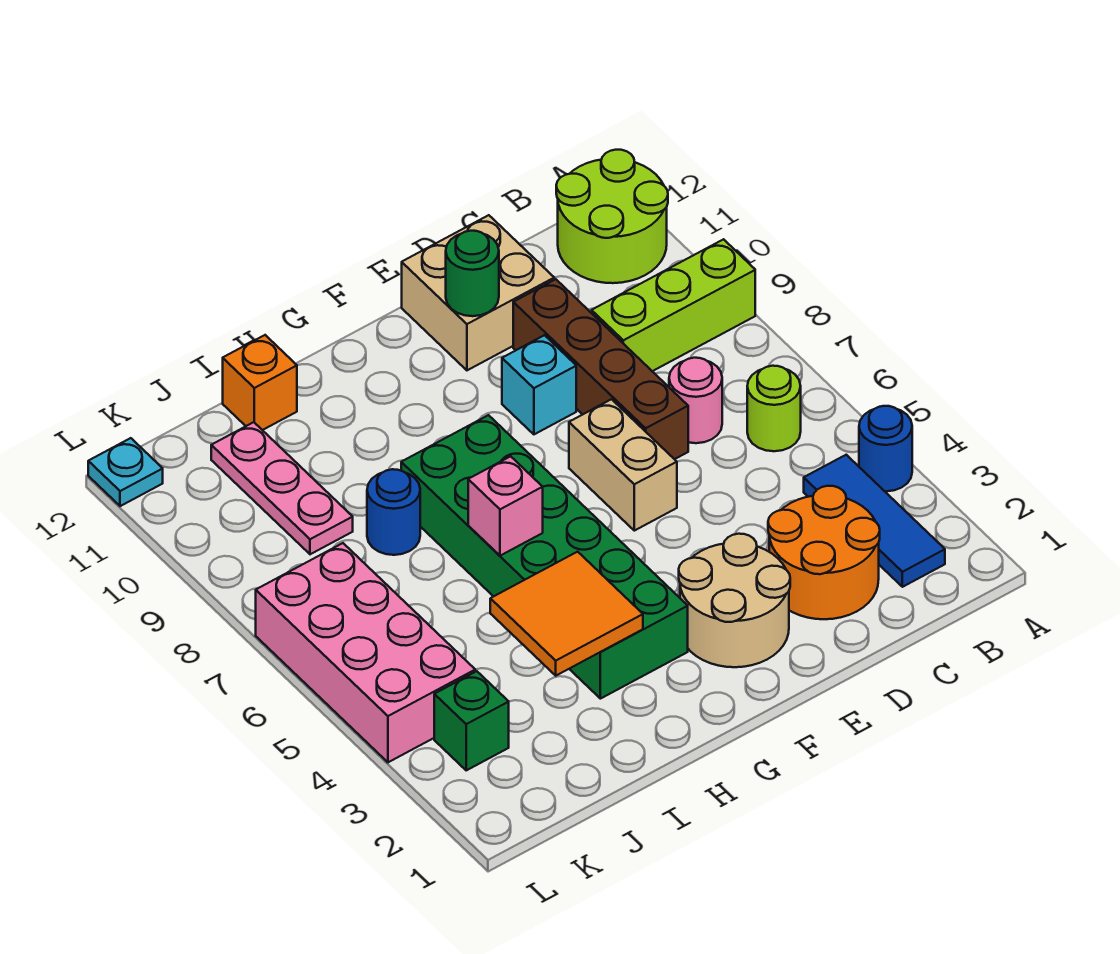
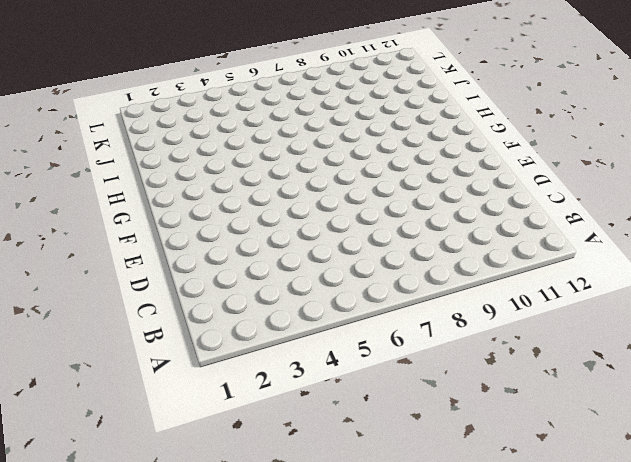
none -> blue round brick A4 level 1
none -> lime brick A9:C9 level 1
none -> lime round brick A11:B12 level 1

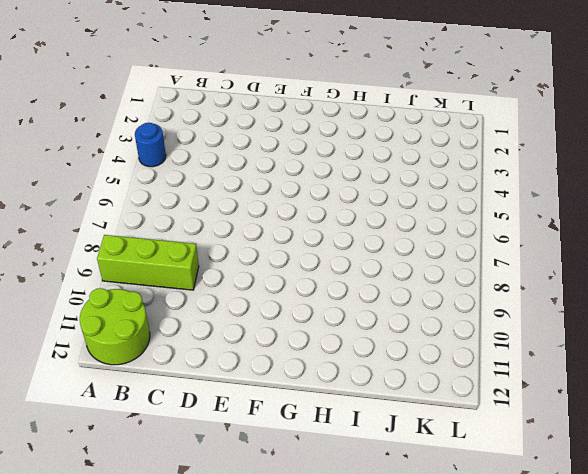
none -> blue tile B2:B4 level 1
none -> lime round brick B6 level 1
none -> orange round brick C2:D3 level 1

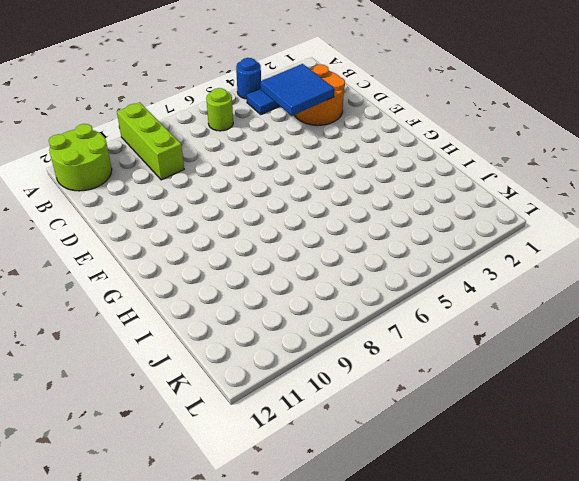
blue tile C3:D4 level 2 -> none
none -> pink round brick C7 level 1
none -> brown brick D7:D10 level 1
none -> tan brick D11:E12 level 1

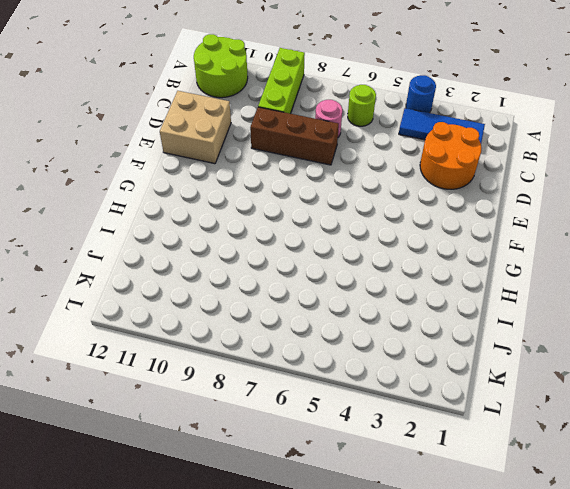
brown brick D7:D9 level 1 -> brown brick D7:D10 level 1
none -> tan round brick E2:F3 level 1
none -> tan brick E6:E7 level 1
none -> cyan brick E9 level 1

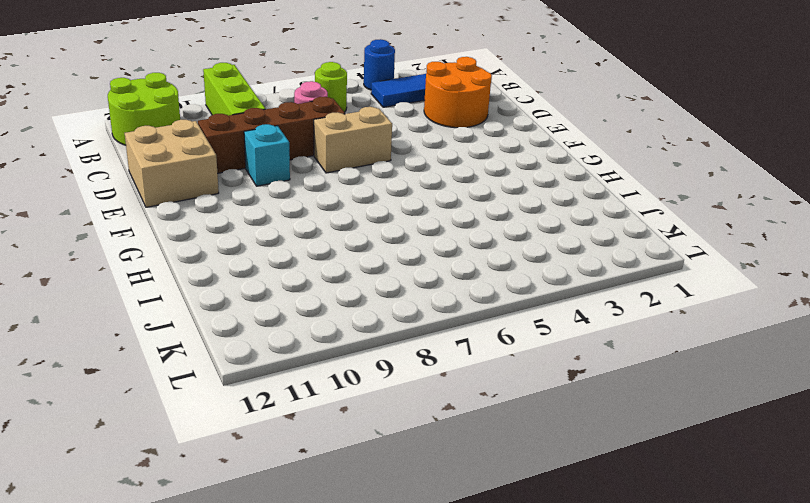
none -> tan round brick E2:F3 level 1
none -> green brick G3:H8 level 1
none -> blue round brick I8 level 1

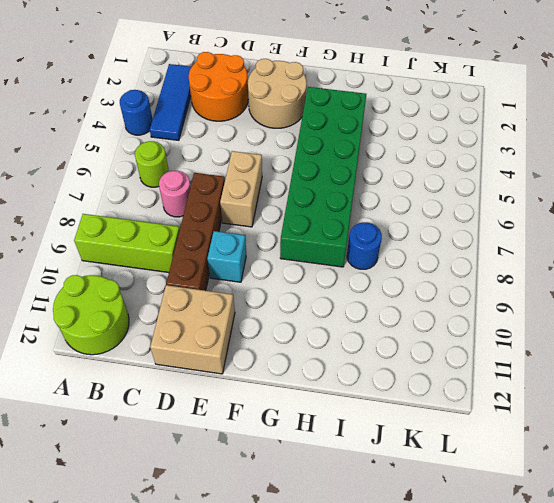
none -> orange brick I12 level 1
none -> pink plate J9:J11 level 1
none -> green brick K3 level 1

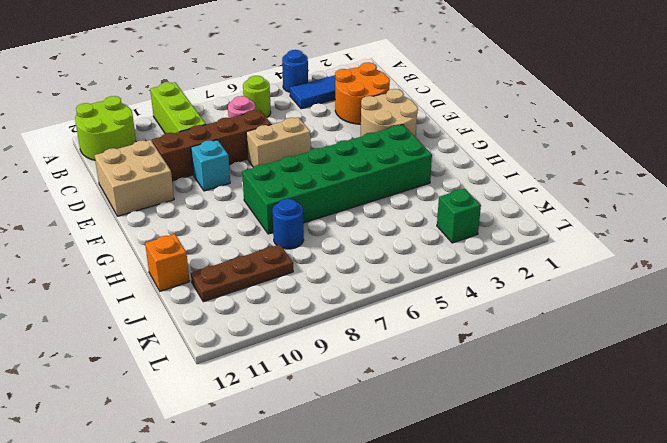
brown plate J9:J11 level 1 -> pink plate J9:J11 level 1
none -> pink brick K4:L7 level 1
none -> cyan plate L12 level 1
none -> green round brick E11 level 2

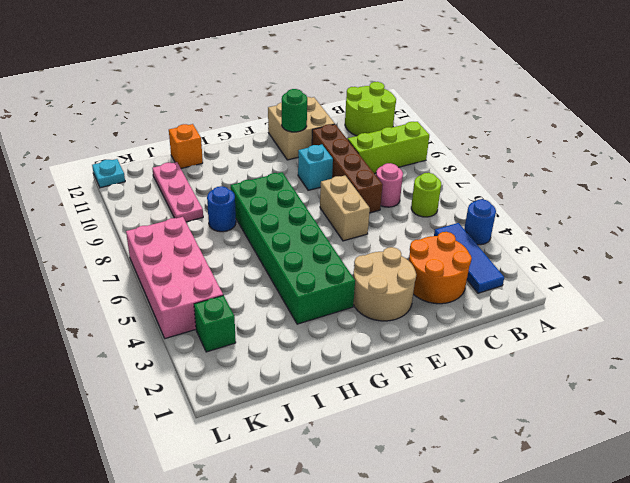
none -> orange tile H3:I4 level 2
none -> pink brick H6 level 2

